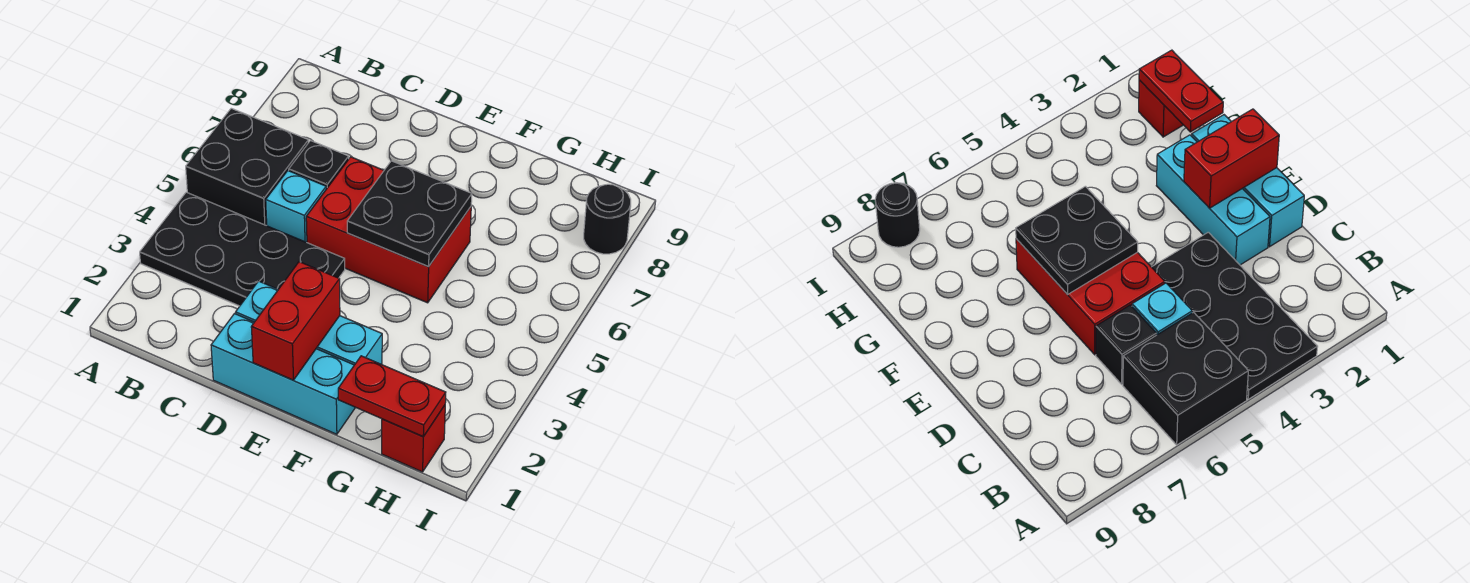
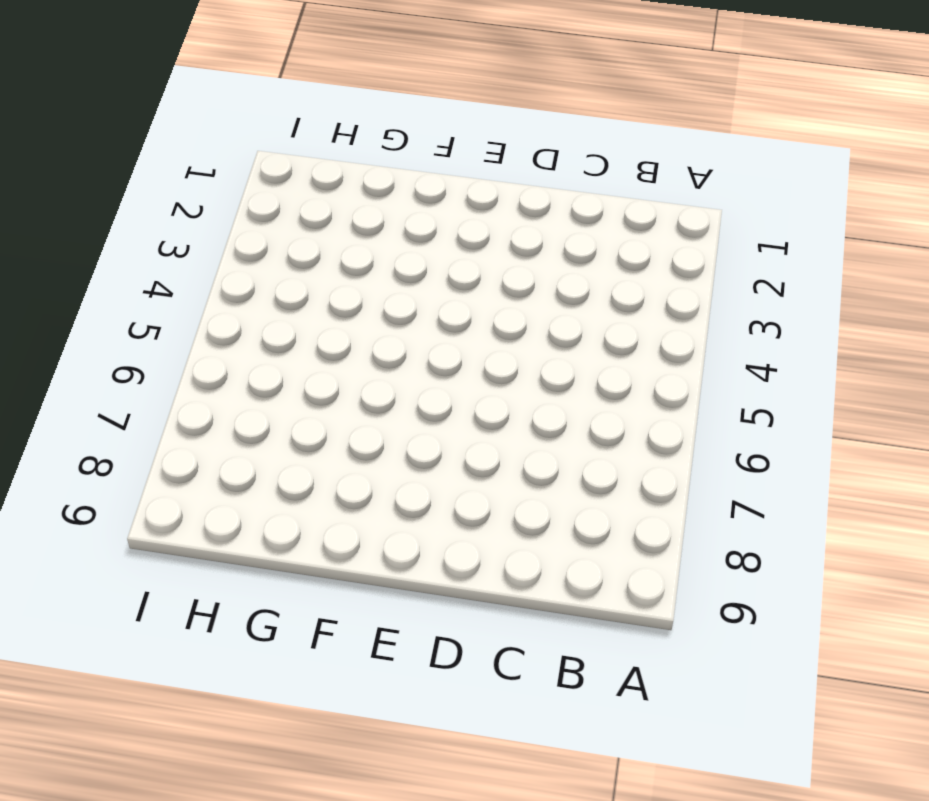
none -> black plate A3:D4 level 1
none -> black brick A5:B6 level 1
none -> cyan brick C5 level 1

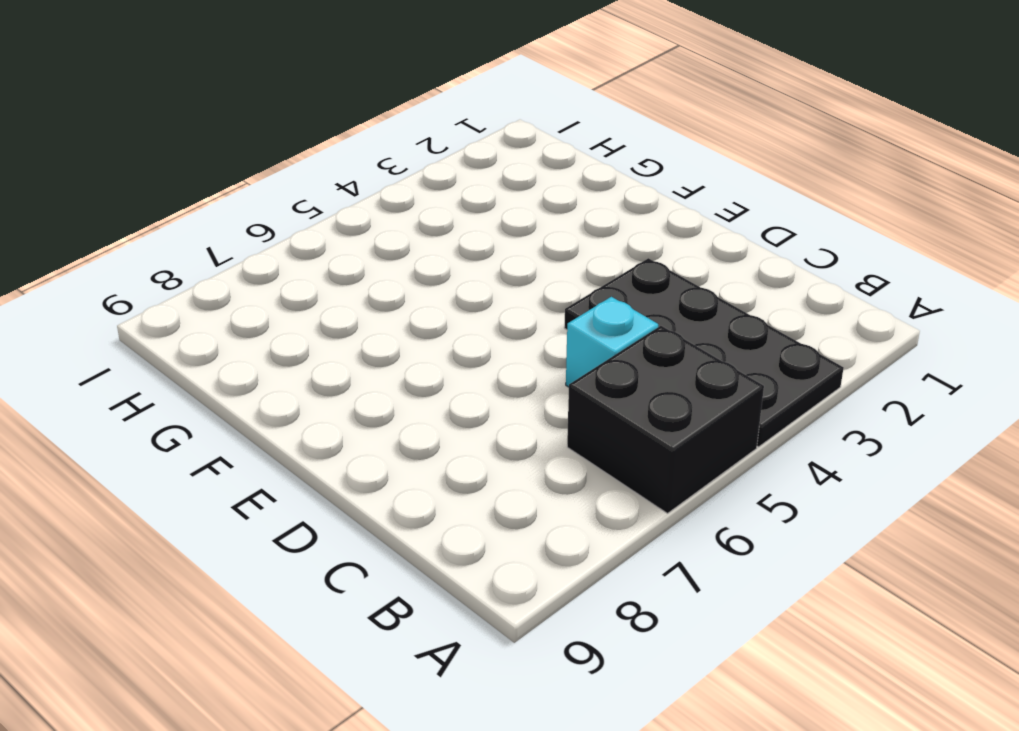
none -> black brick C6 level 1
none -> cyan brick D1:F1 level 1
none -> cyan brick D2:F2 level 1

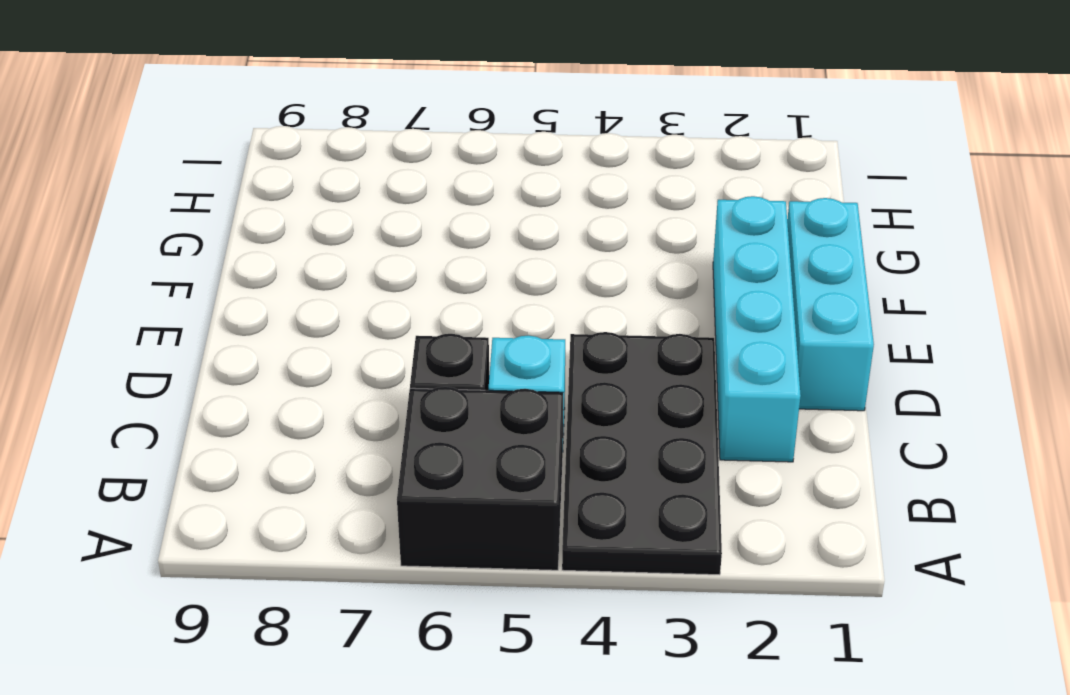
cyan brick C2:F2 level 1 -> cyan brick D2:F2 level 1
none -> red brick D5:F6 level 1
none -> red brick H1 level 1
none -> black round brick I8 level 1

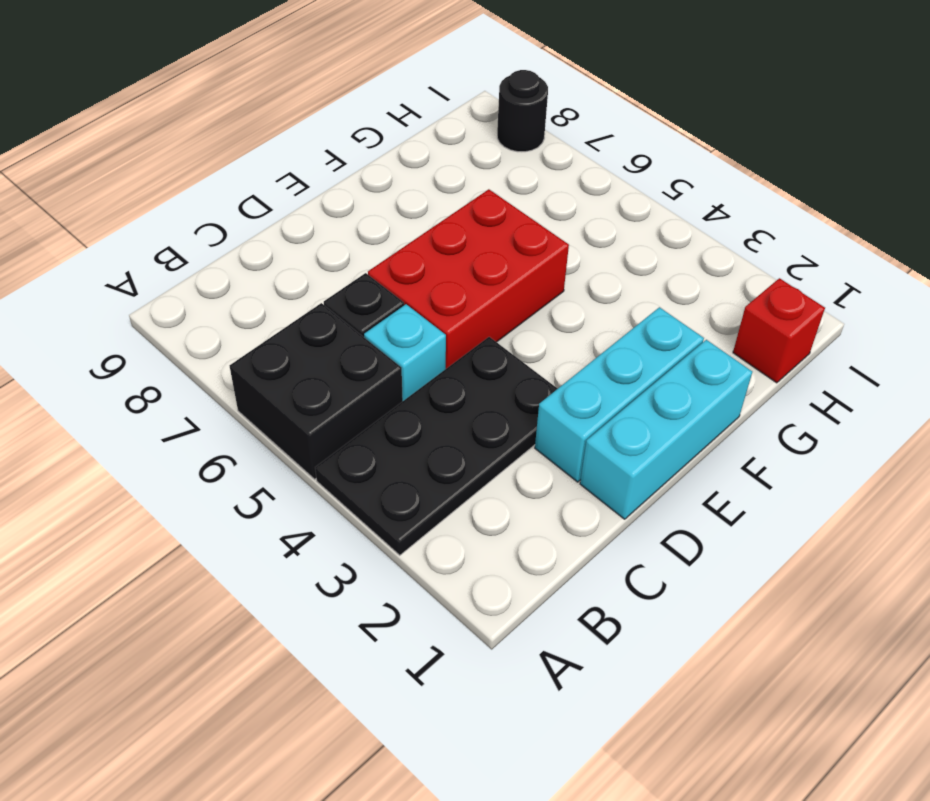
none -> red brick E1:E2 level 2
none -> black plate E5:F6 level 2
none -> red plate G1:H1 level 2

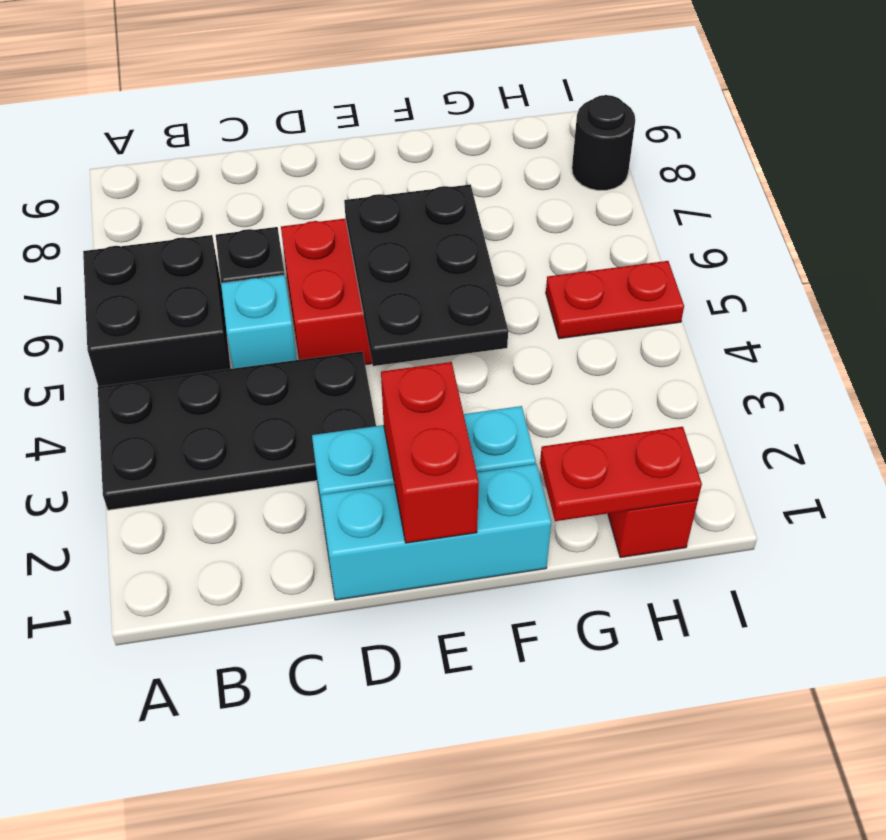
black plate E4:F6 level 2 -> black plate E5:F6 level 2
red plate H5:I5 level 1 -> none

